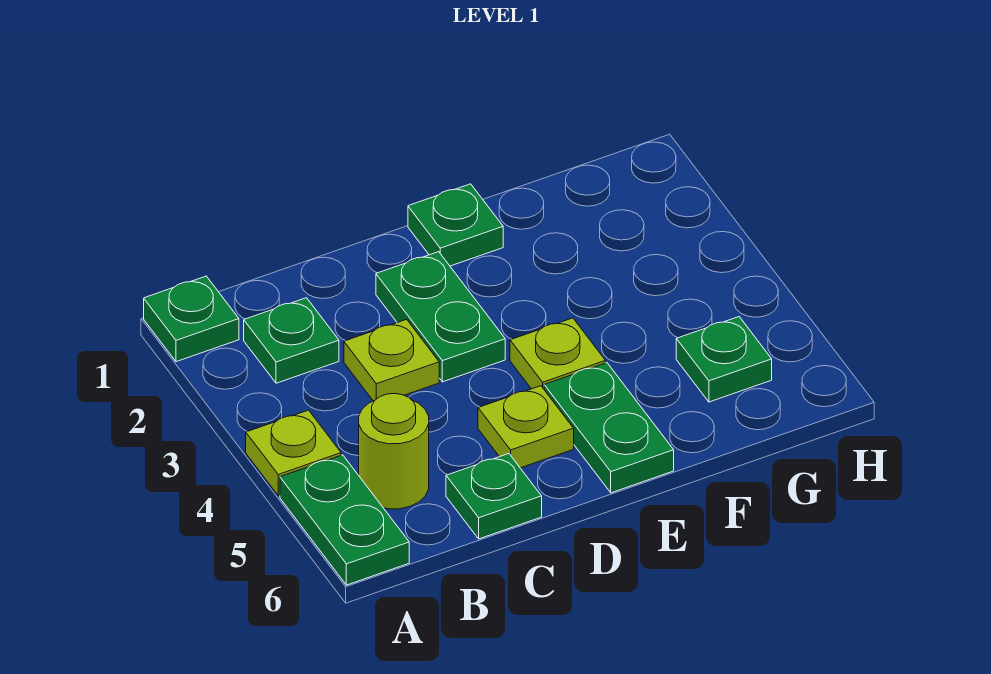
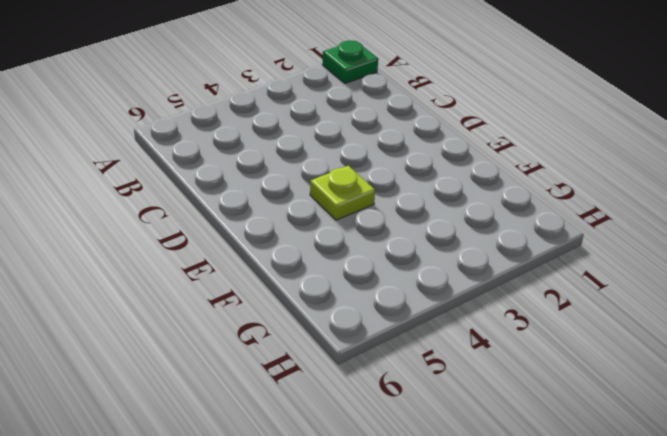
none -> lime plate A4 level 1
none -> green plate A5:A6 level 1
none -> green plate B2 level 1

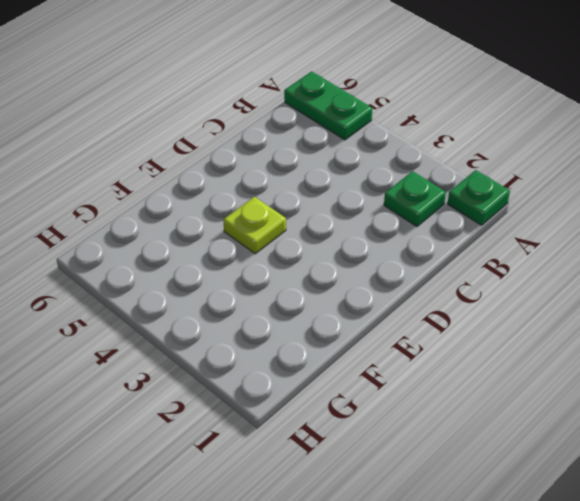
none -> lime plate A4 level 1
none -> lime round brick B5 level 1
none -> lime plate C3 level 1

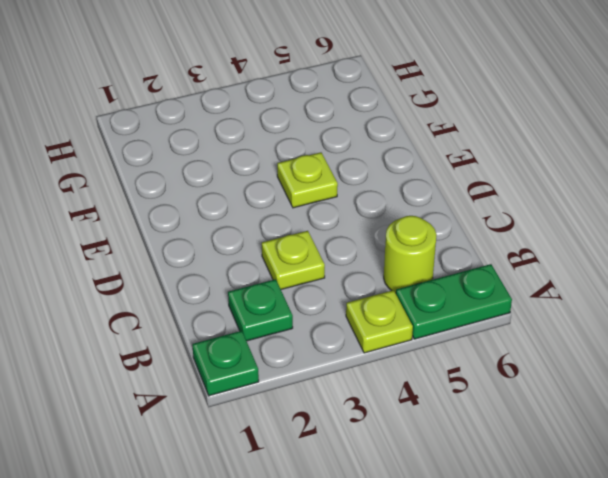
none -> green plate C6 level 1
none -> green plate D2:D3 level 1
none -> lime plate D5 level 1

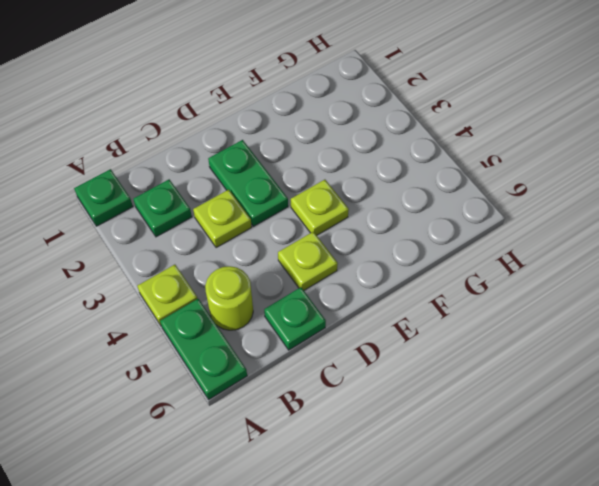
none -> green plate E1 level 1
none -> green plate E5:E6 level 1
none -> green plate G5 level 1

